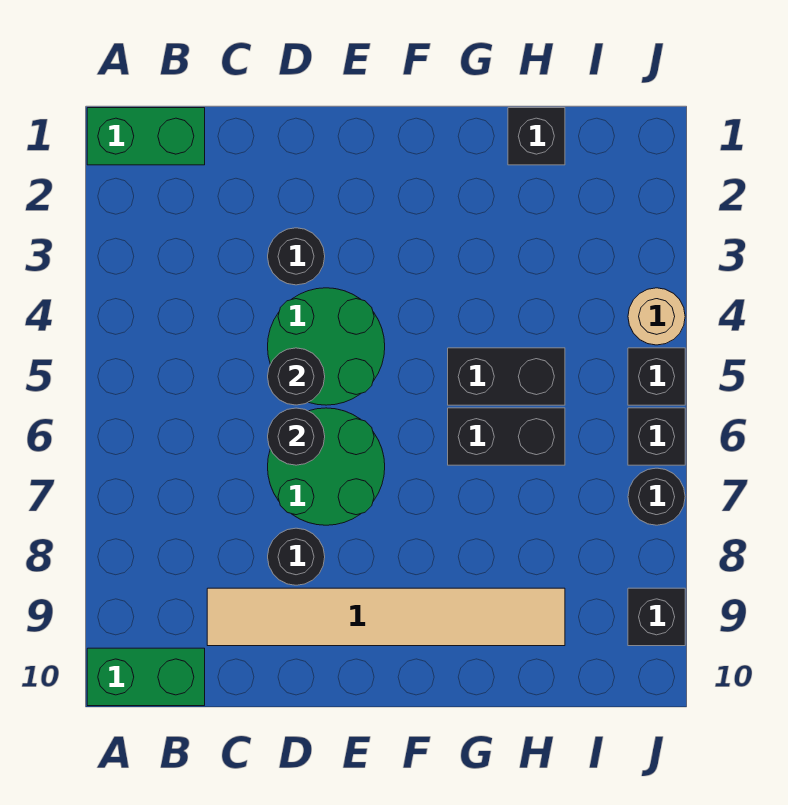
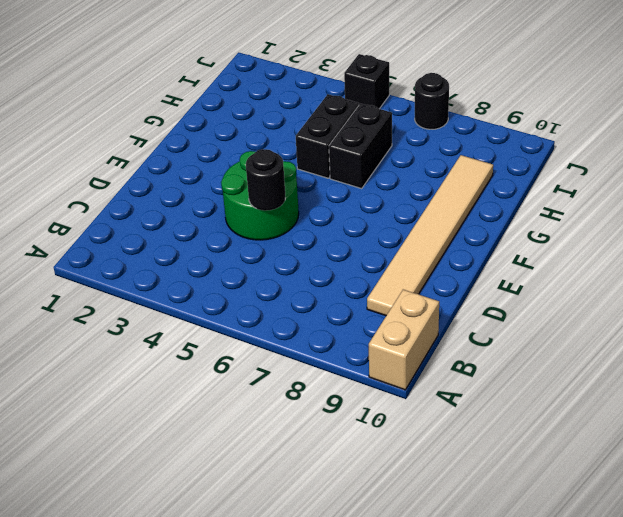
tan brick A10:B10 level 1 -> green brick A10:B10 level 1
none -> green brick A1:B1 level 1
none -> black round brick D3 level 1
none -> green round brick D6:E7 level 1

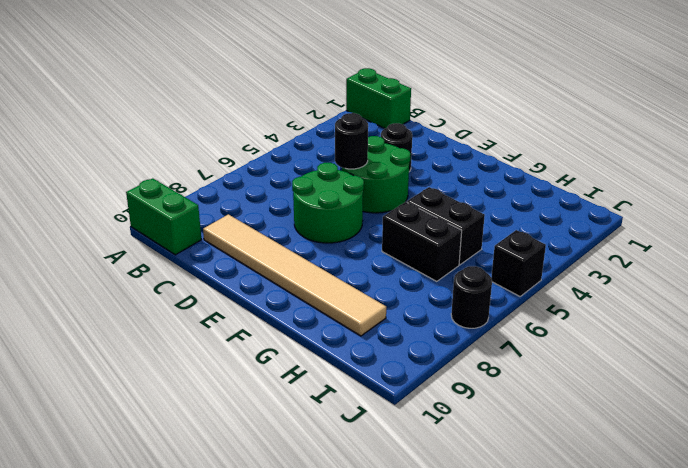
none -> black round brick D8 level 1
none -> black brick H1 level 1
none -> tan round brick J4 level 1

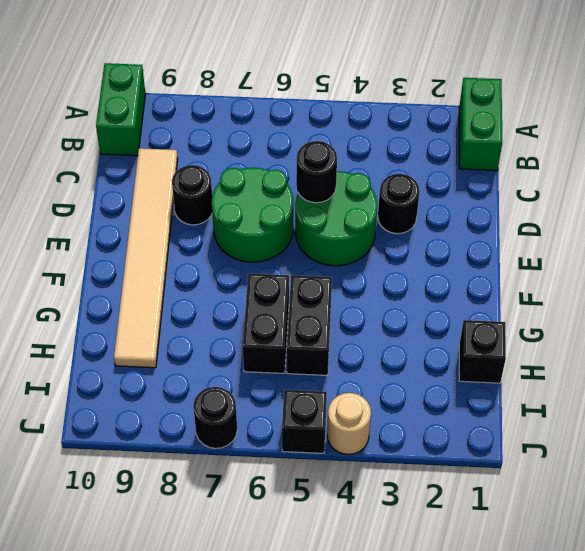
none -> black brick J6 level 1
none -> black brick J9 level 1
none -> black round brick D6 level 2

